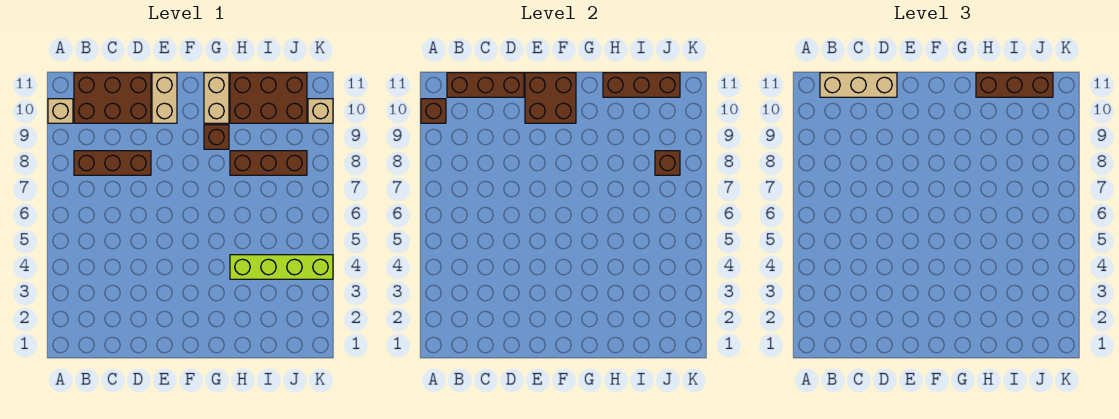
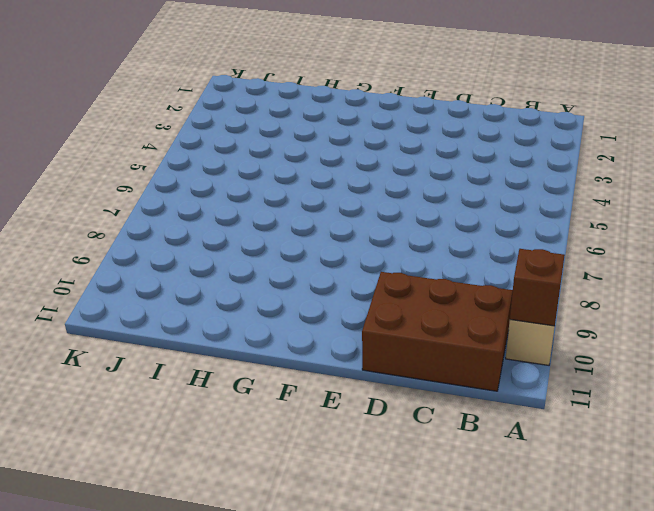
none -> brown brick B8:D8 level 1
none -> tan brick E10:E11 level 1
none -> brown brick G9 level 1

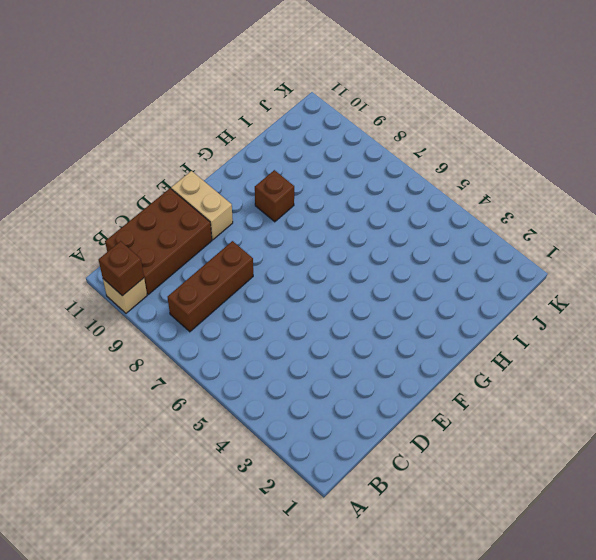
none -> tan brick G10:G11 level 1
none -> lime brick H4:K4 level 1
none -> brown brick H8:J8 level 1

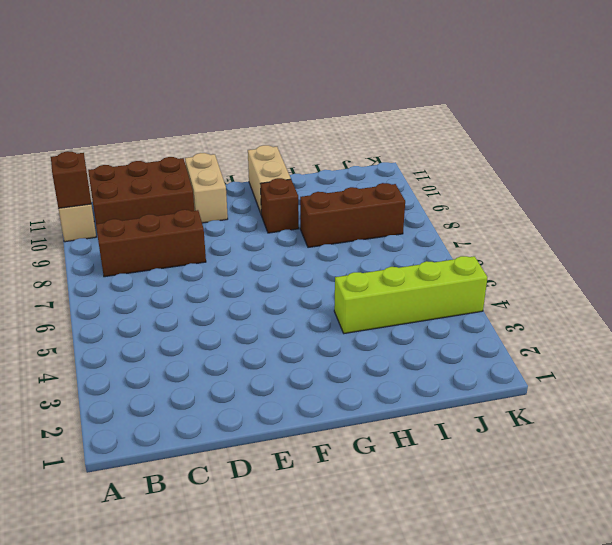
none -> brown brick H10:J11 level 1
none -> tan brick K10 level 1
none -> brown brick B11:D11 level 2

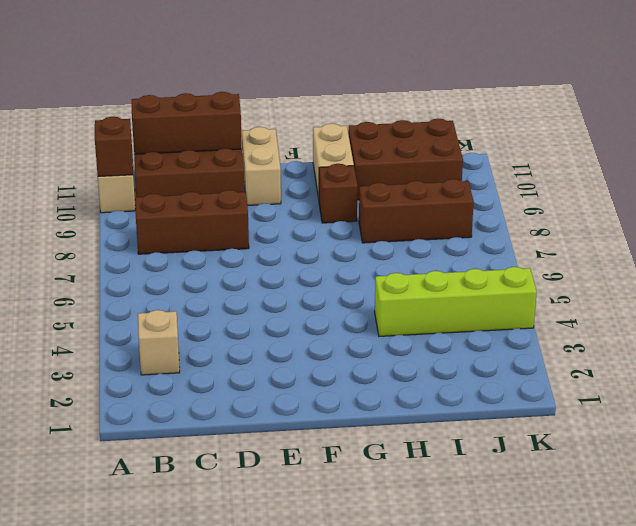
tan brick B3 level 1 -> tan brick K10 level 1
none -> brown brick E10:F11 level 2
none -> brown brick H11:J11 level 2
none -> brown brick J8 level 2

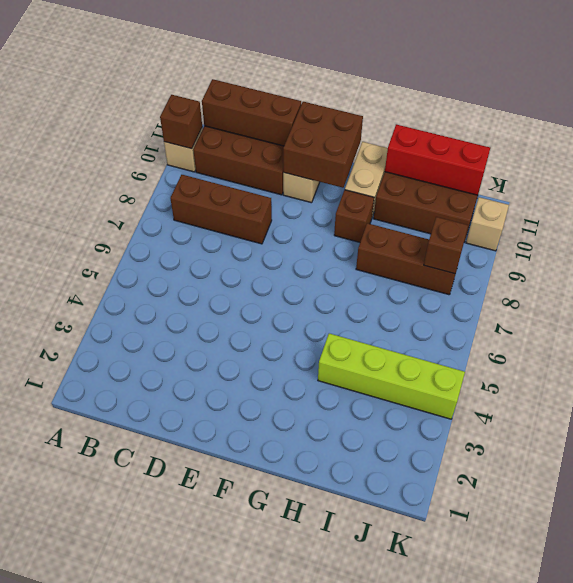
red brick H11:J11 level 2 -> brown brick H11:J11 level 2
none -> tan brick B11:D11 level 3
none -> brown brick H11:J11 level 3

